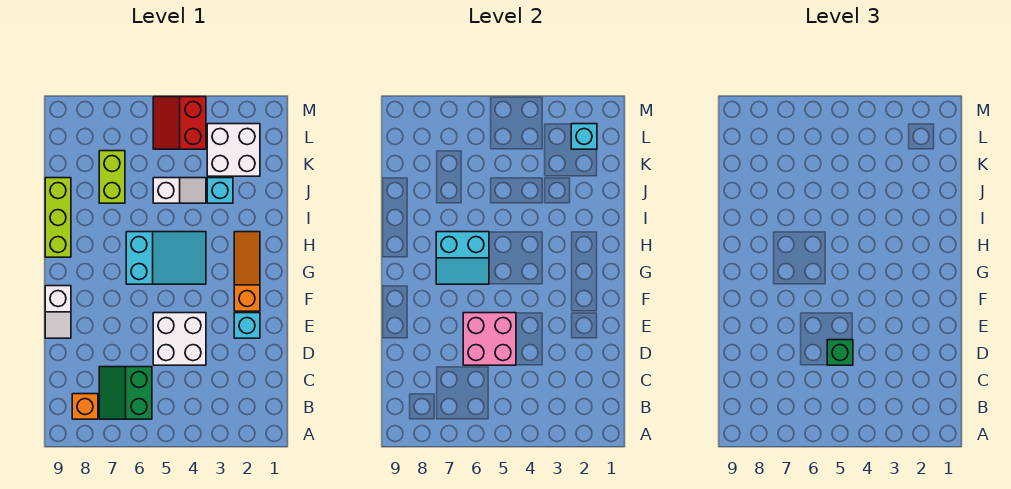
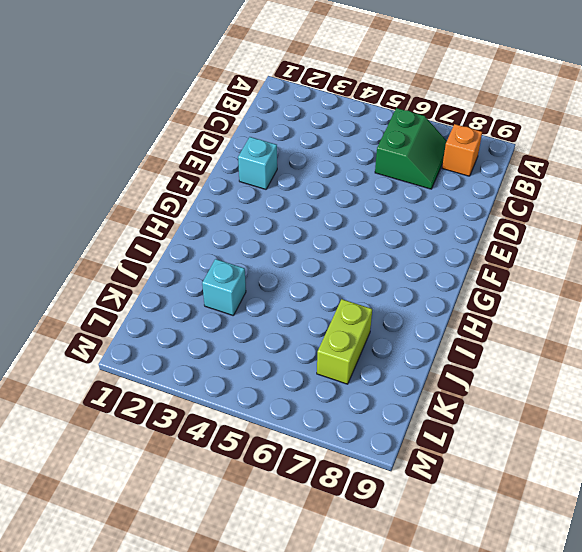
none -> white brick D4:E5 level 1
none -> white slope E9:F9 level 1 top F
none -> orange slope F2:H2 level 1 top F

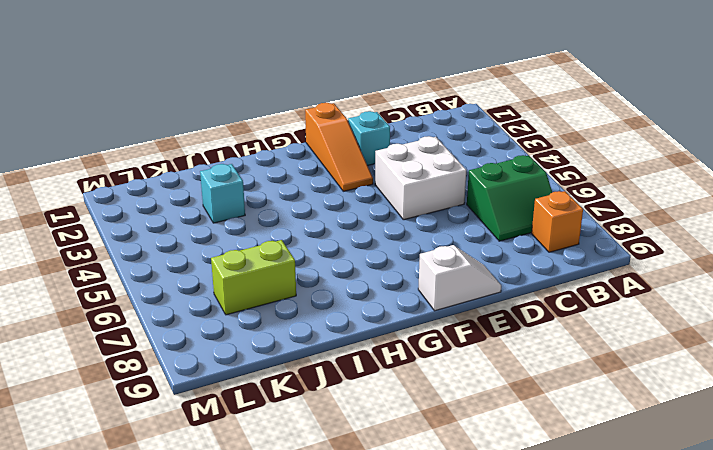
orange slope F1:F3 level 1 top 1 -> orange slope F2:H2 level 1 top F
none -> cyan slope G4:H6 level 1 top 6
none -> lime brick H9:J9 level 1
none -> white slope J4:J5 level 1 top 5

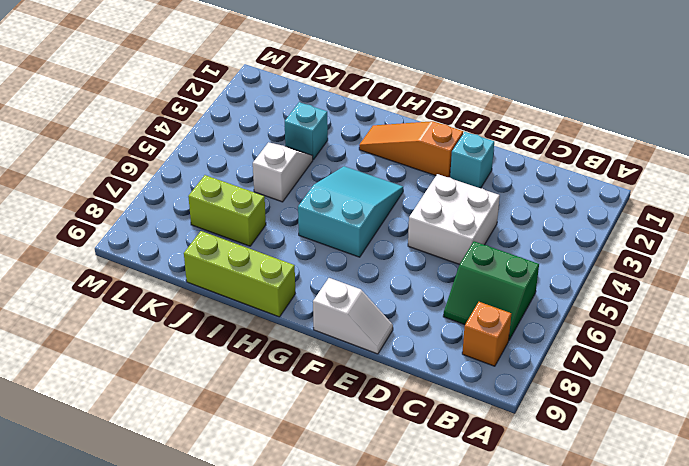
none -> white brick K2:L3 level 1
none -> red slope L4:M5 level 1 top 4
none -> pink brick D5:E6 level 2

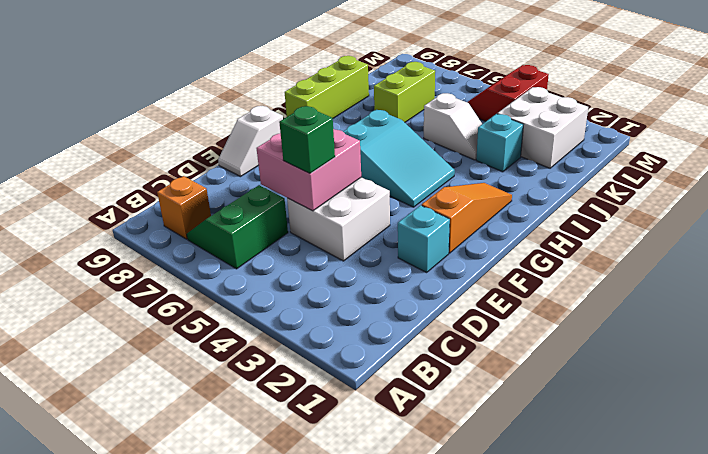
none -> cyan slope G6:H7 level 2 top H
none -> cyan brick L2 level 2

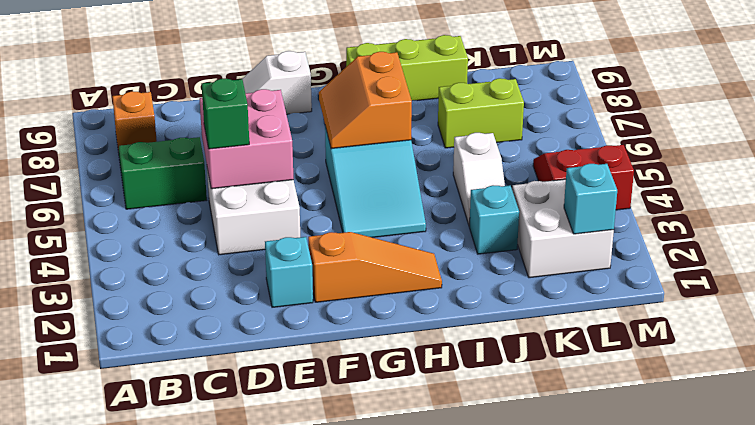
orange slope G6:H7 level 2 top H -> cyan slope G6:H7 level 2 top H

